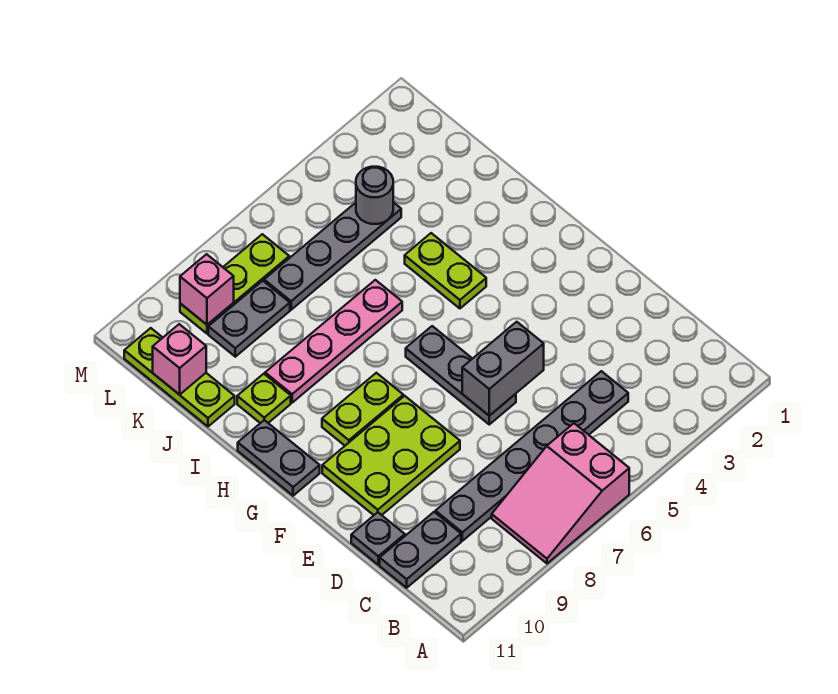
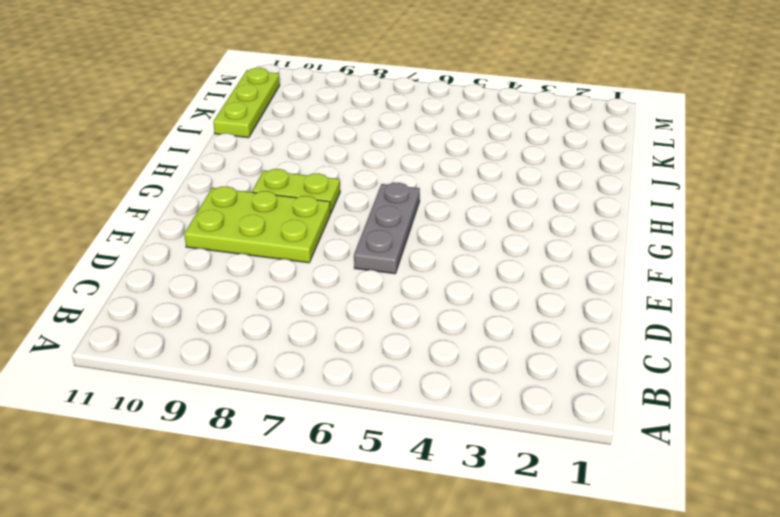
none -> pink slope A6:B8 level 1 top 6
none -> grey plate C4:C9 level 1
none -> grey plate C10:C11 level 1

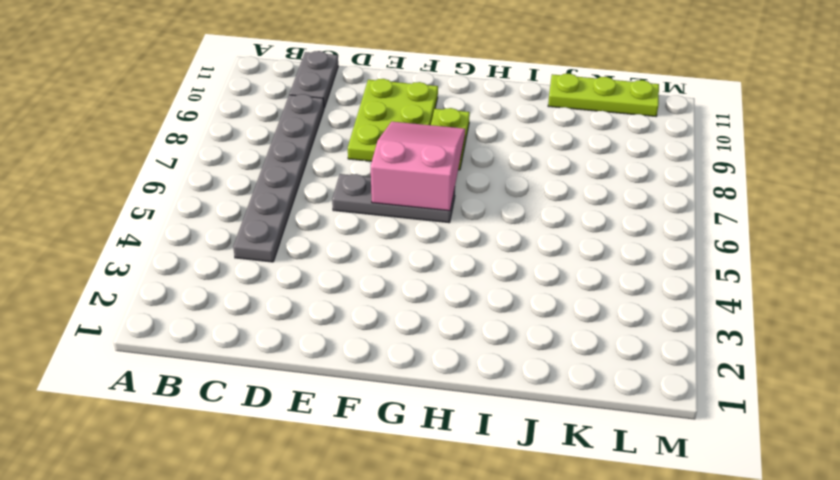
pink slope F6:G8 level 2 top 6 -> pink slope A6:B8 level 1 top 6
none -> grey plate D11 level 1
none -> grey plate G11:H11 level 1
none -> lime plate H4:I4 level 1

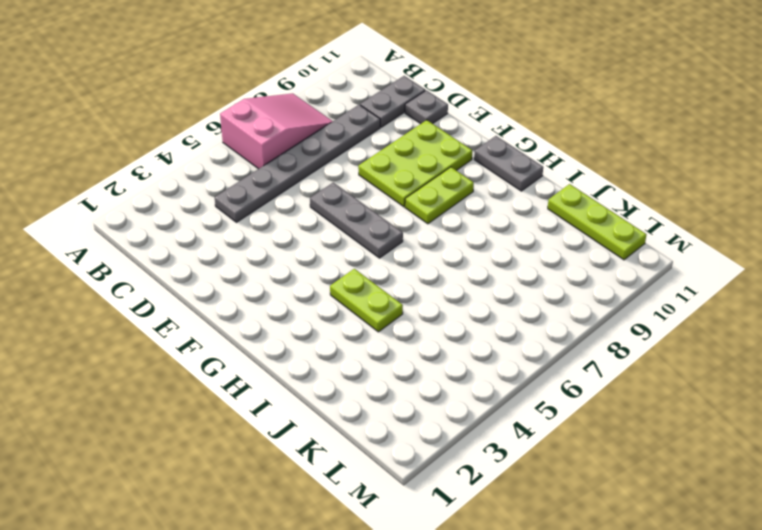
none -> pink plate I6:I9 level 1
none -> lime plate I10 level 1
none -> grey plate K4:K7 level 1

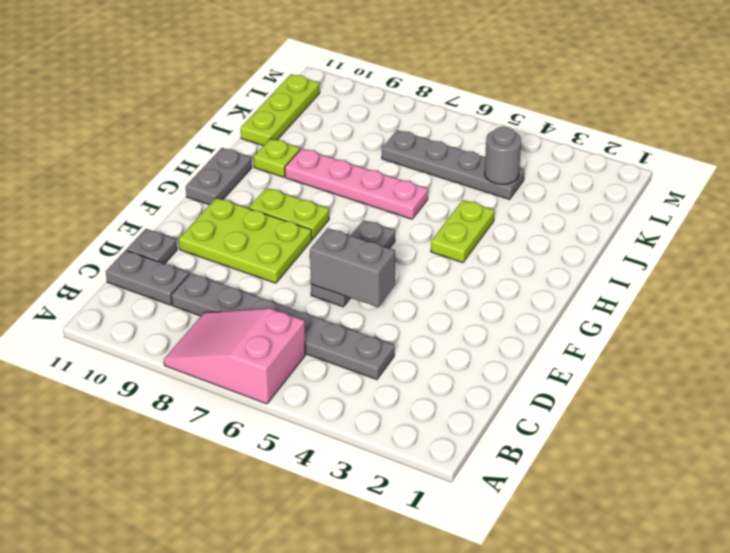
none -> grey plate K8:K9 level 1
none -> lime plate L7:L9 level 1
none -> pink brick K11 level 2

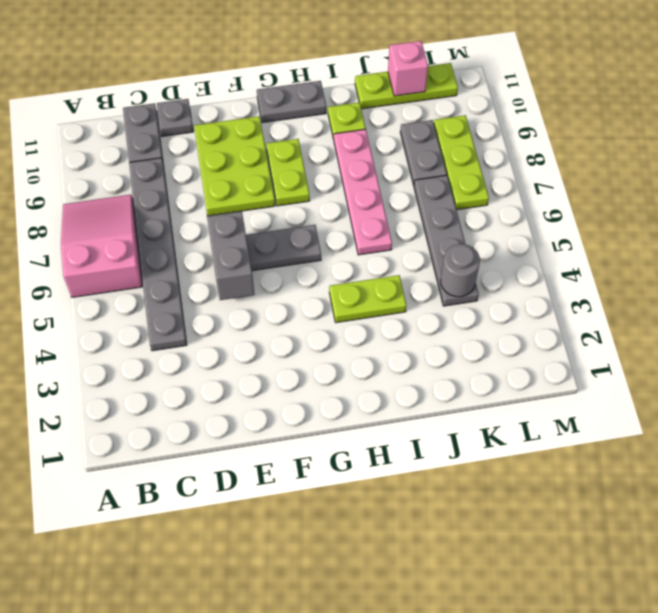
none -> pink brick L9 level 2

